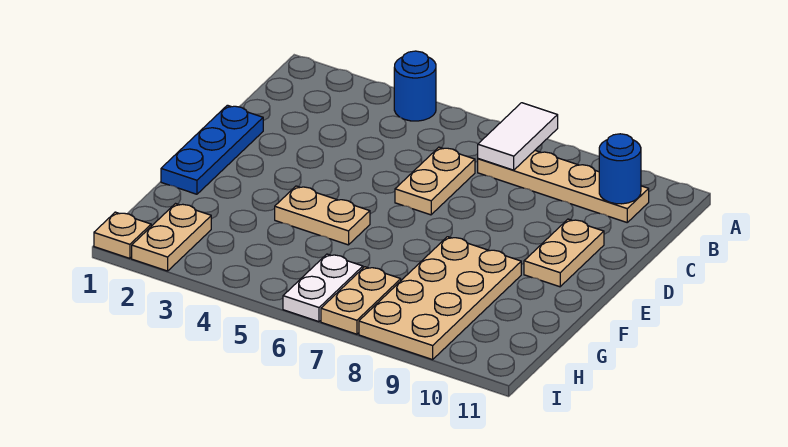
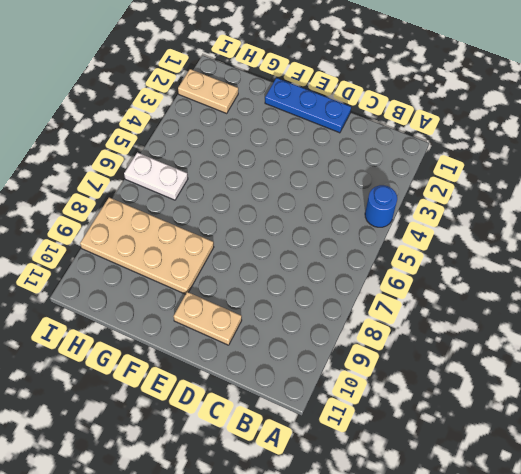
none -> tan plate B7:B10 level 1
none -> tan plate C6:D6 level 1
none -> tan plate F4:F5 level 1

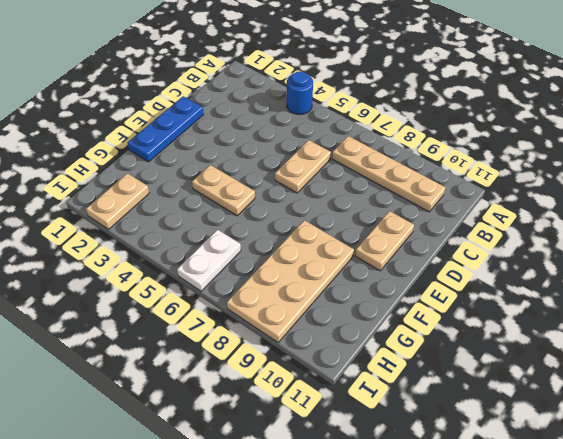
none -> tan plate H7:I7 level 1
none -> tan plate I1 level 1
none -> white tile A7:B7 level 2

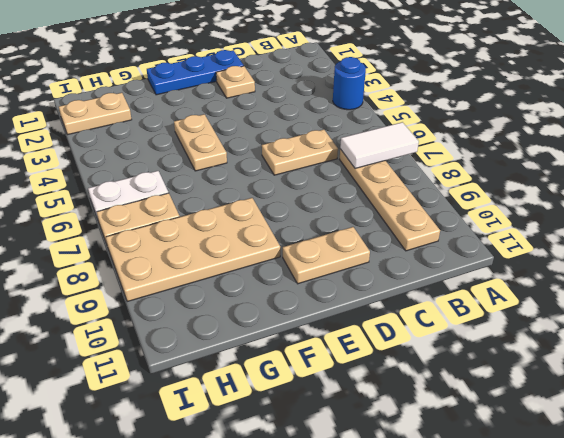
tan plate D2 level 1 -> tan plate I1 level 1
none -> blue round brick B10 level 2

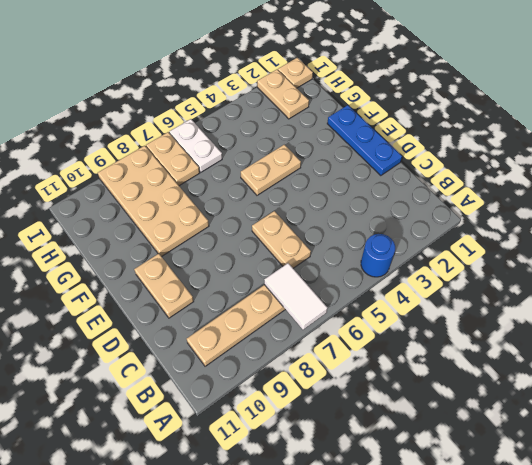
none -> blue round brick B10 level 2

